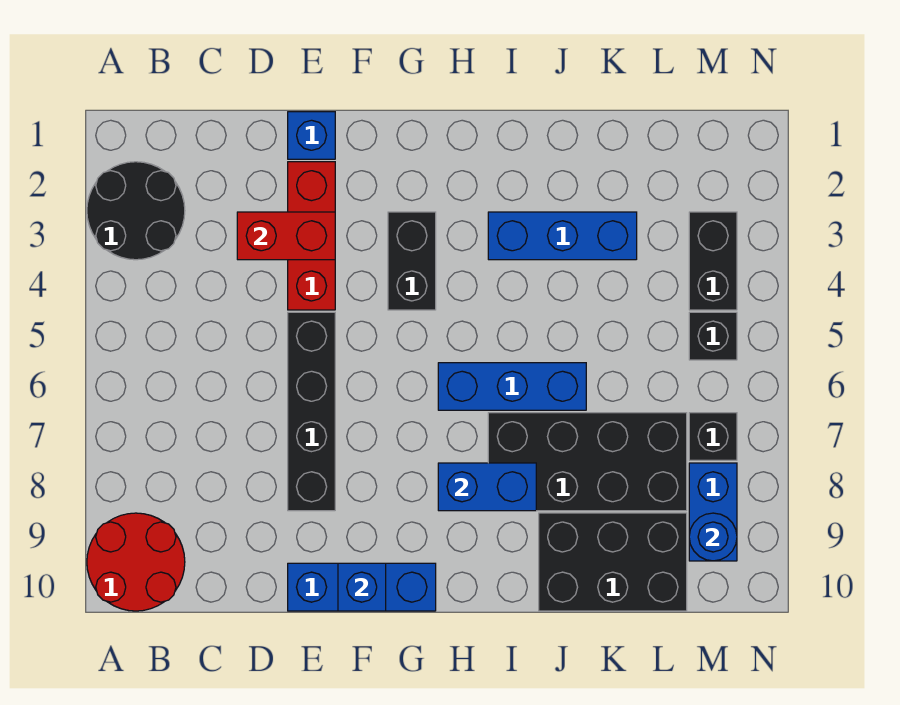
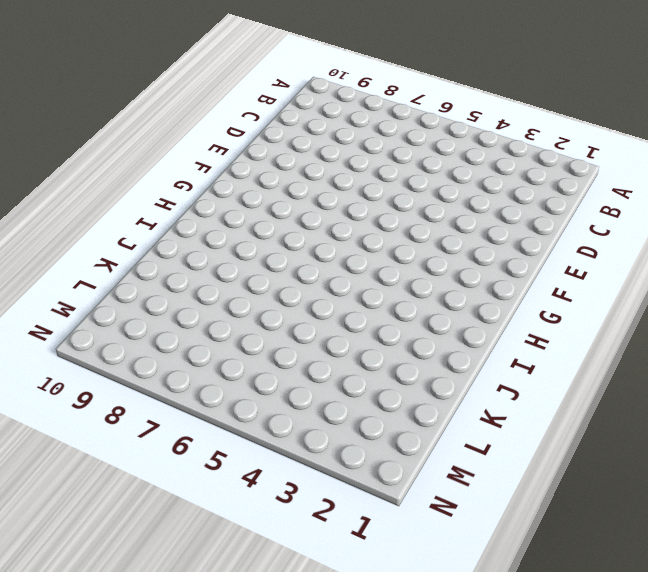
none -> black round brick A2:B3 level 1
none -> red round brick A9:B10 level 1
none -> blue brick E1 level 1

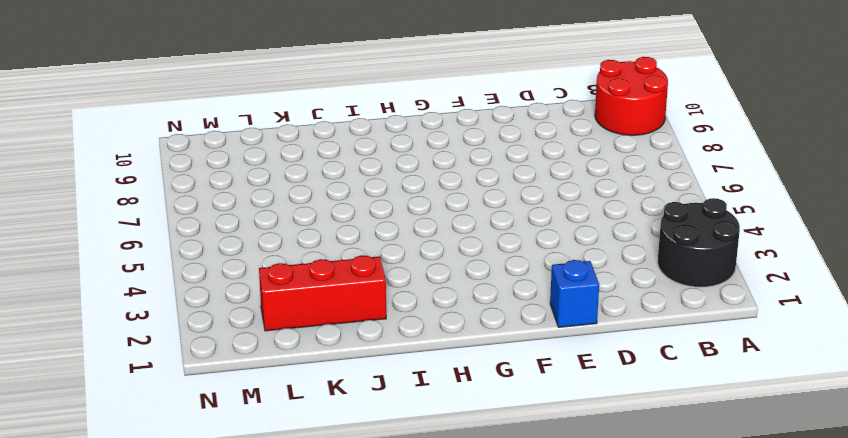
red brick J2:L2 level 1 -> red brick E2:E4 level 1
none -> black brick E5:E8 level 1
none -> blue brick E10:G10 level 1
none -> black brick G3:G4 level 1

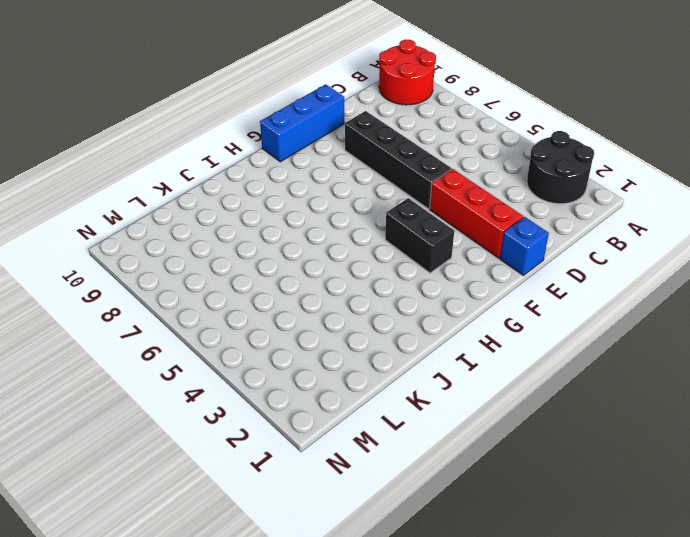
none -> blue brick H6:J6 level 1
none -> blue brick I3:K3 level 1
none -> black brick I7:L8 level 1

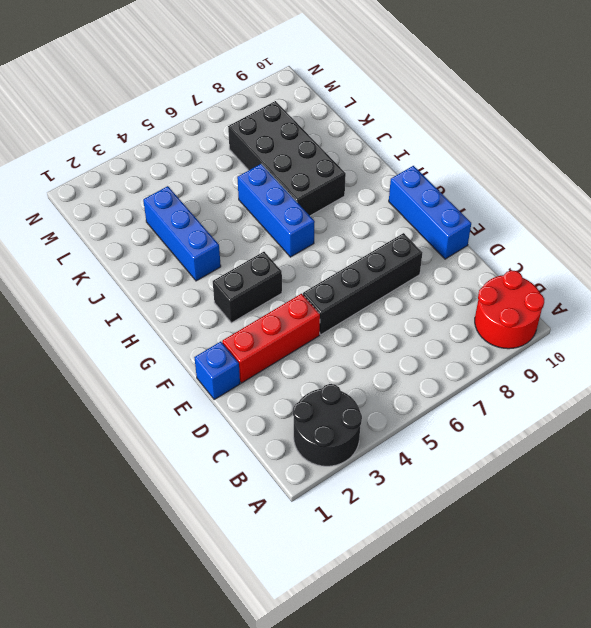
none -> black brick J9:L10 level 1
none -> black brick M3:M4 level 1
none -> black brick M5 level 1

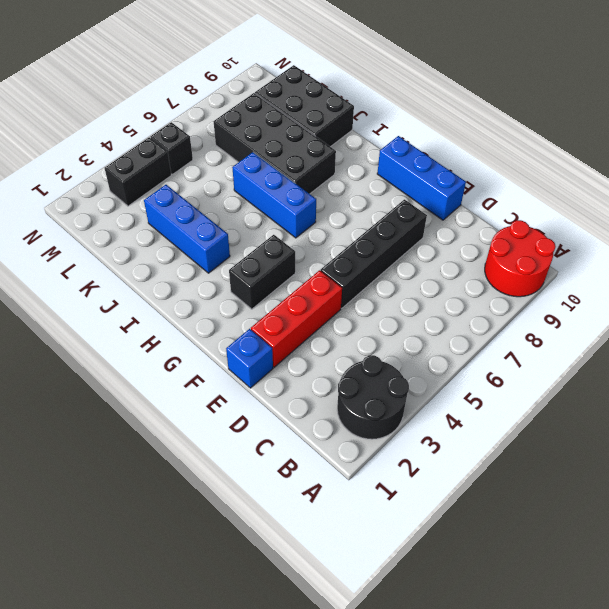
none -> black brick M7 level 1
none -> blue brick M8:M9 level 1
none -> red brick D3:E3 level 2

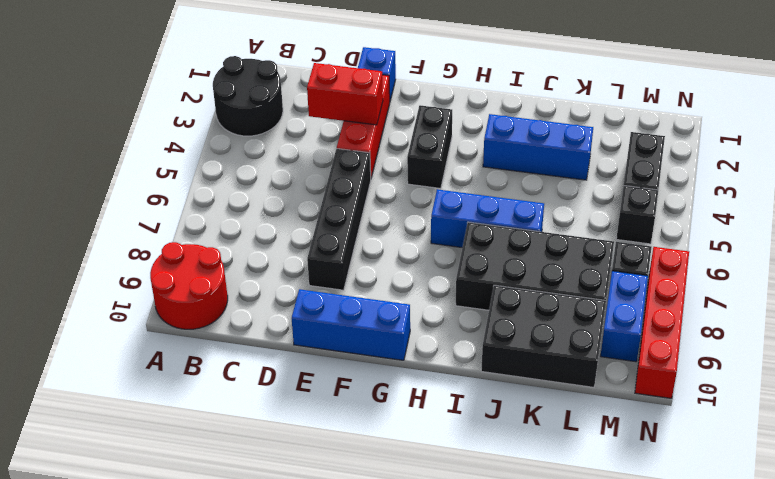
red brick N7:N10 level 1 -> none
none -> blue brick F10 level 2
none -> blue brick H8:I8 level 2
none -> blue round brick M9 level 2

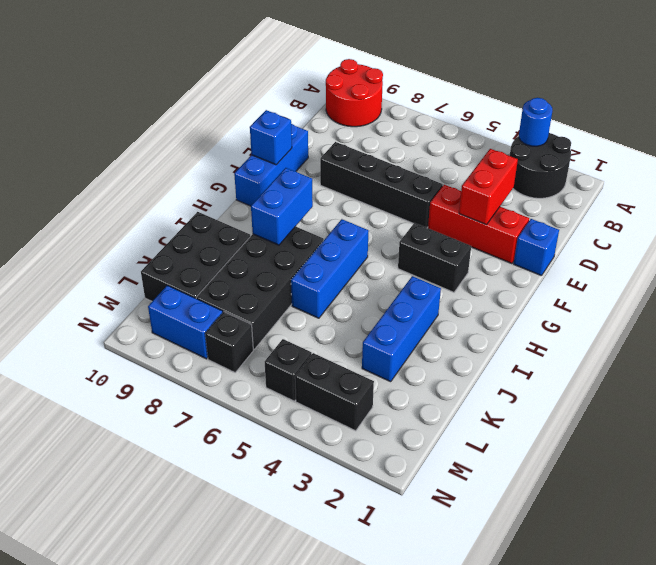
blue round brick A3 level 2 -> blue round brick M9 level 2

